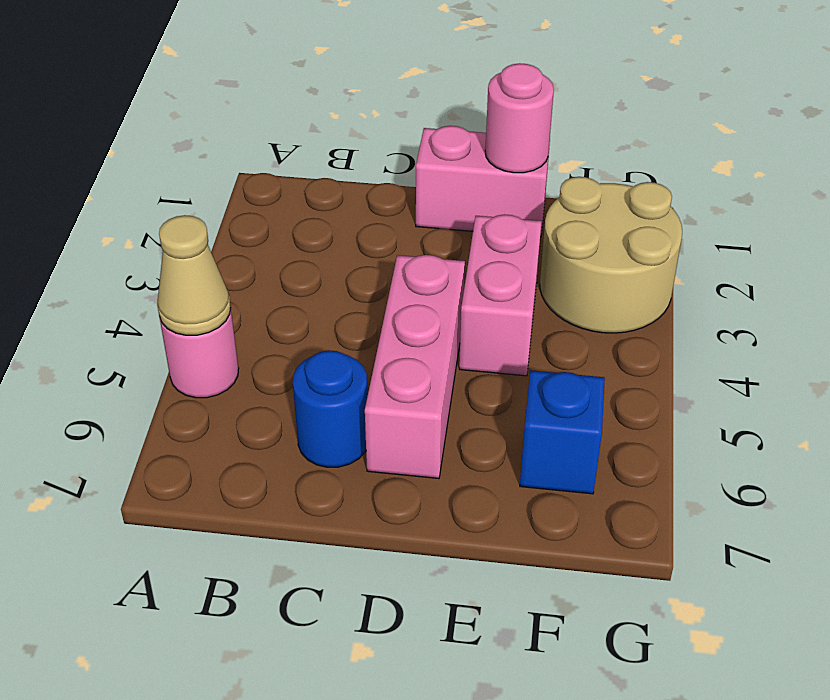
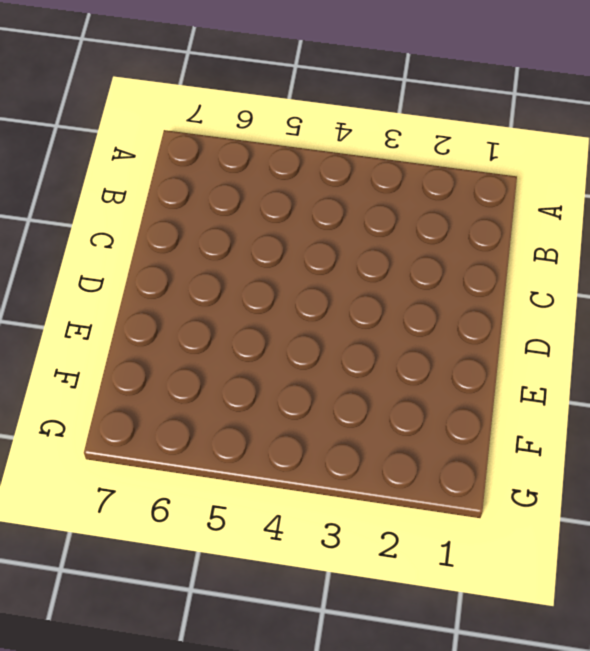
none -> pink round brick A5 level 1
none -> blue round brick C6 level 1

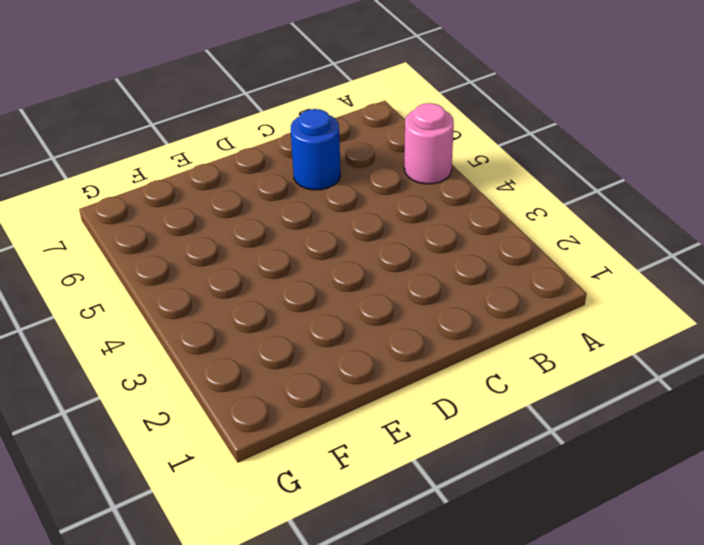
none -> pink brick D1:E1 level 1
none -> pink brick D4:D6 level 1

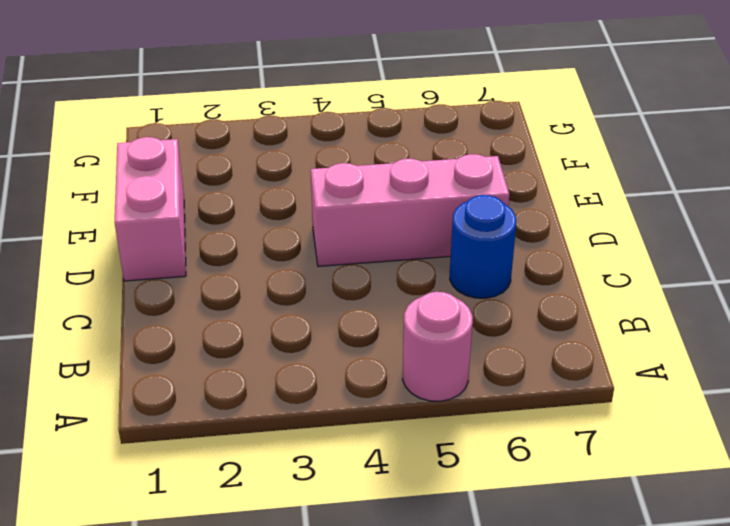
none -> pink brick E3:E4 level 1
none -> tan round brick F2:G3 level 1

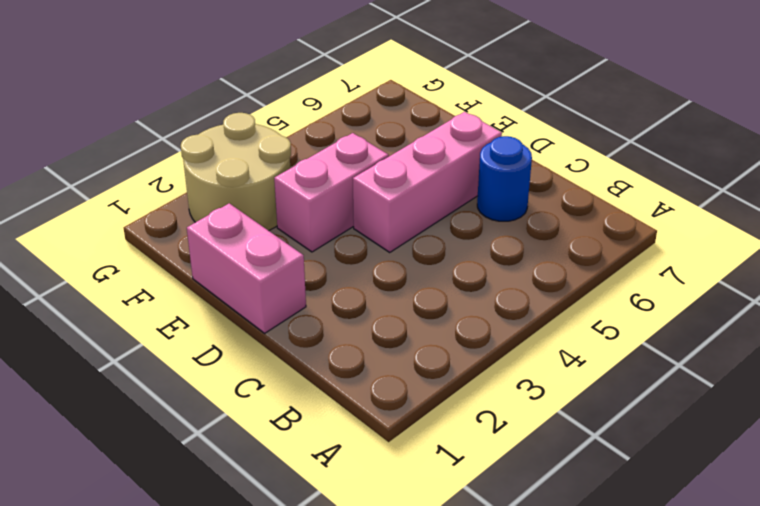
none -> pink round brick A5 level 1
none -> blue brick F6 level 1

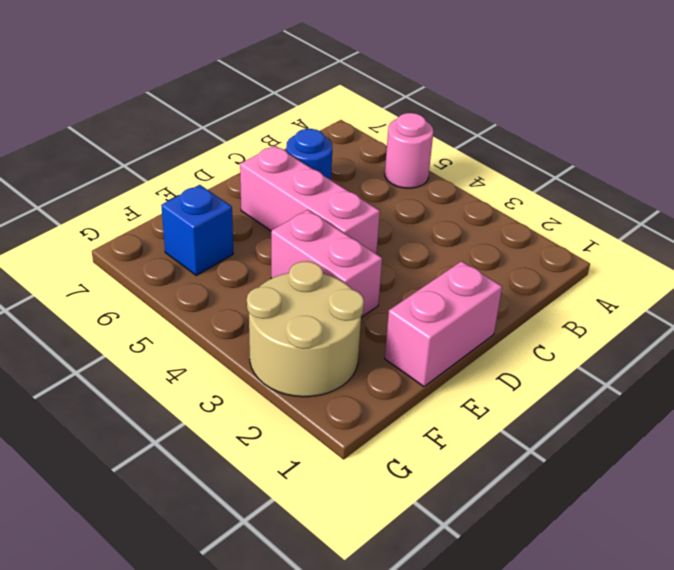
none -> tan cone A5 level 2
none -> pink round brick E1 level 2

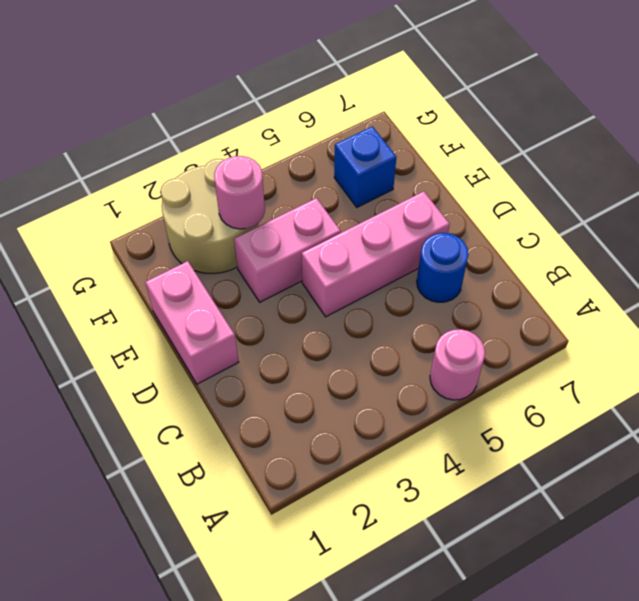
pink round brick F3 level 2 -> pink round brick E1 level 2
none -> tan cone A5 level 2

